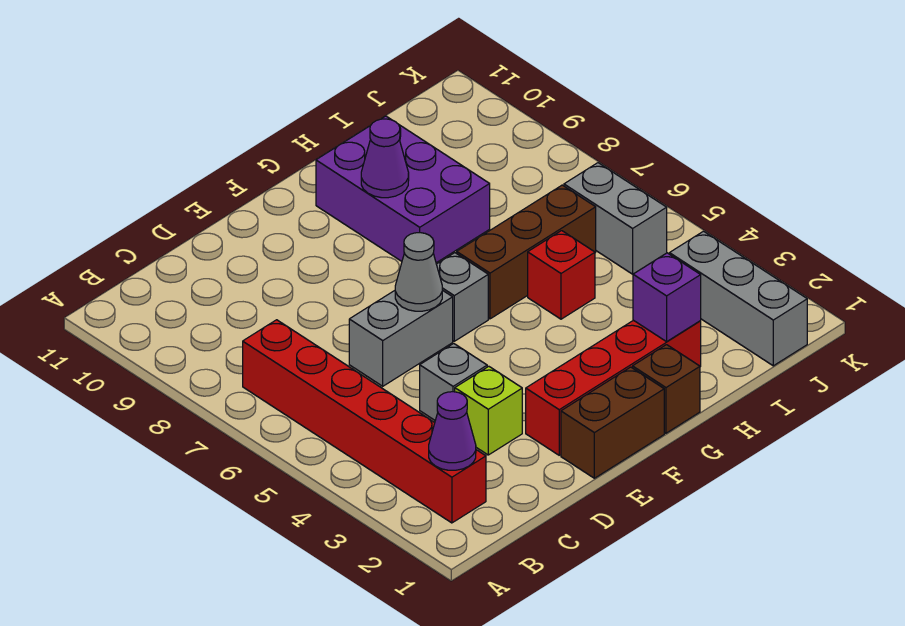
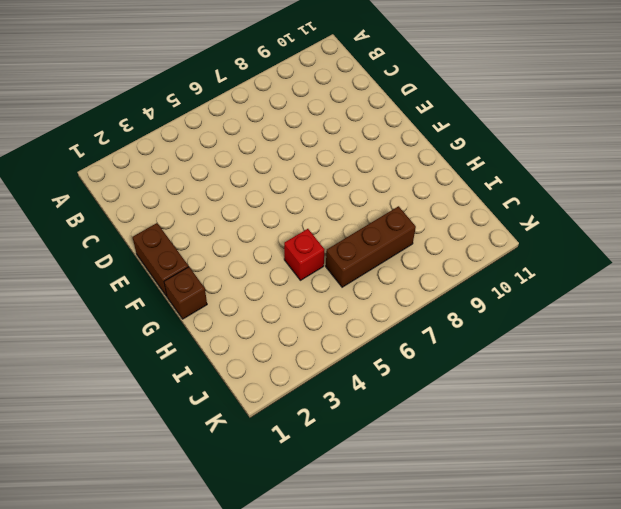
brown brick I6:I8 level 1 -> brown brick G6:I6 level 1
none -> red brick B2:B7 level 1
none -> lime brick D3 level 1
none -> grey brick D4 level 1

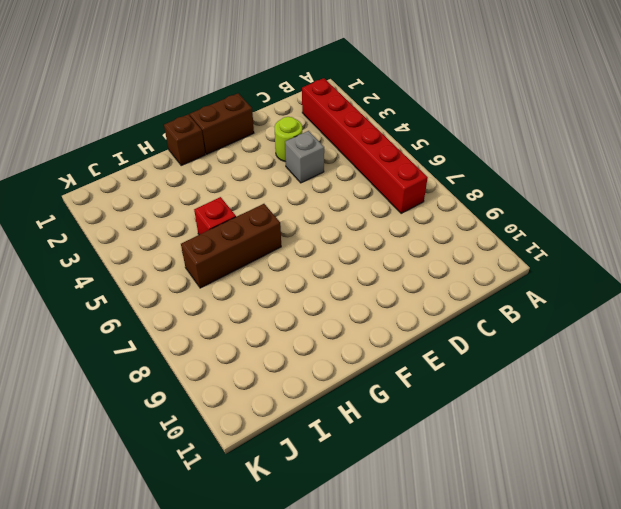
lime round brick D3 level 1 -> lime brick D3 level 1
none -> grey brick D6:E6 level 1
none -> red brick E2:H2 level 1
none -> grey brick F6 level 1

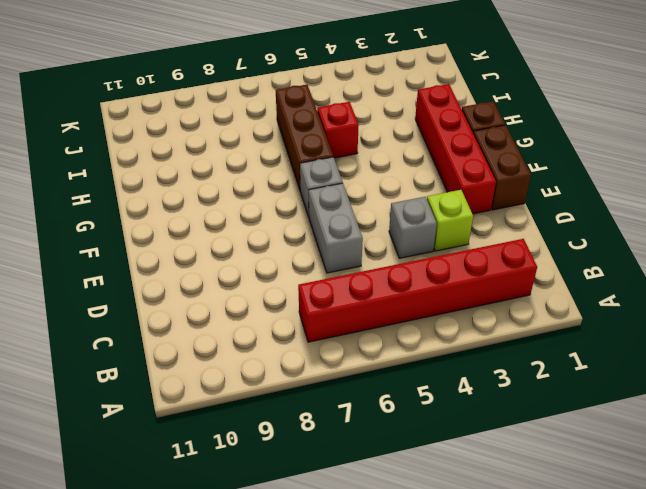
none -> purple brick G8:H10 level 1
none -> grey brick J1:J3 level 1
none -> grey brick J5:J6 level 1

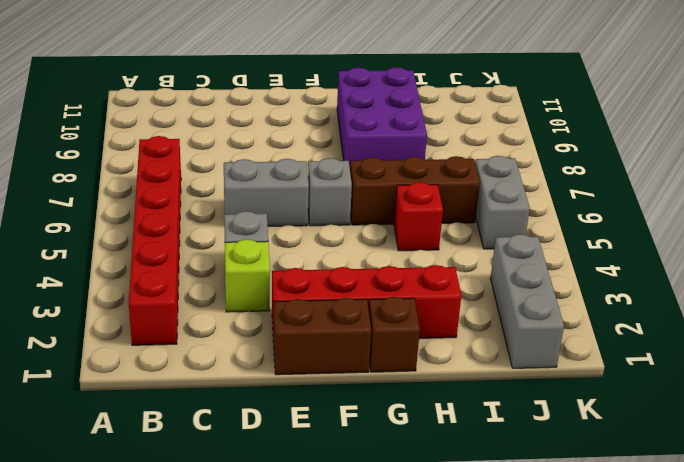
none -> purple cone B2 level 2
none -> grey cone E6 level 2
none -> purple cone G9 level 2

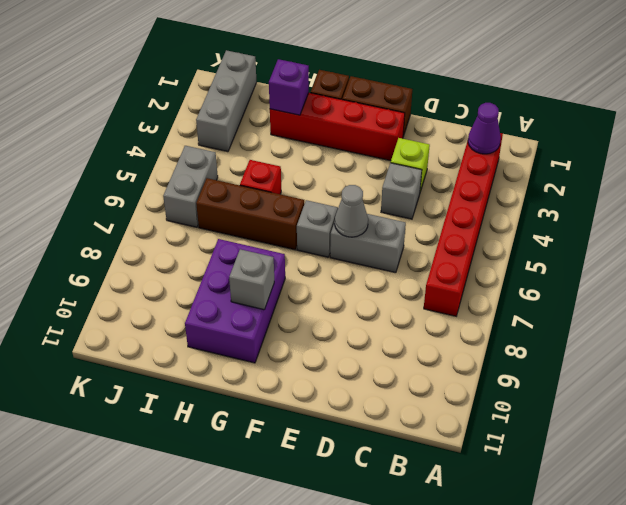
grey brick G9 level 2 -> purple cone G9 level 2

